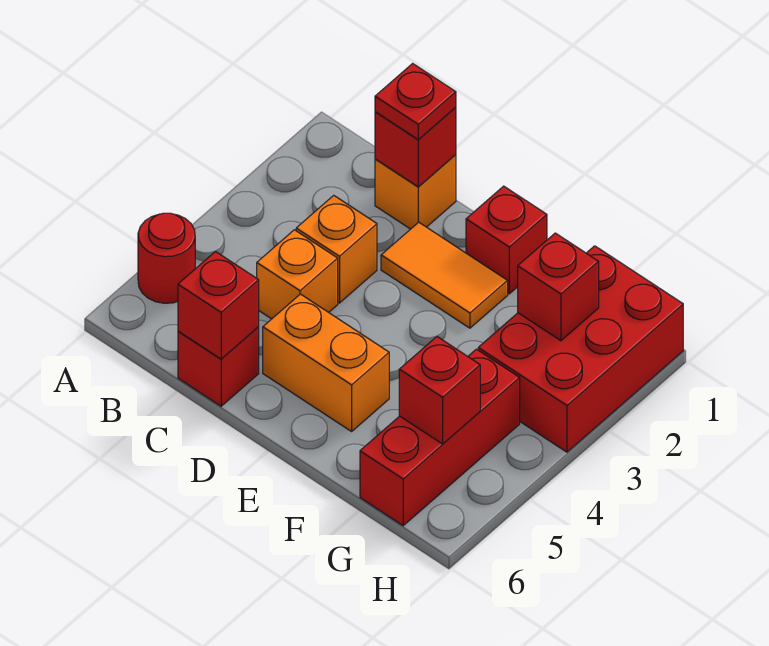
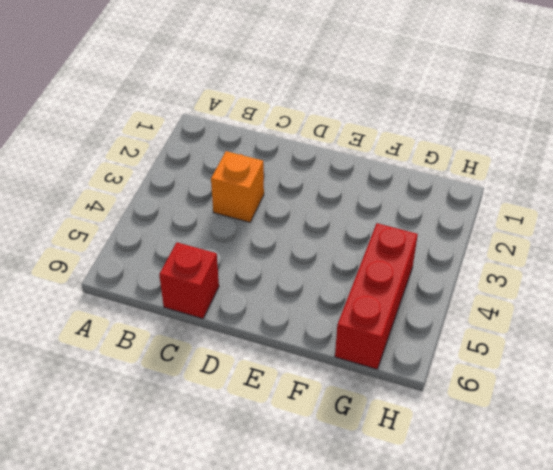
none -> red round brick A5 level 1
none -> orange brick C1 level 1
none -> orange brick C4 level 1

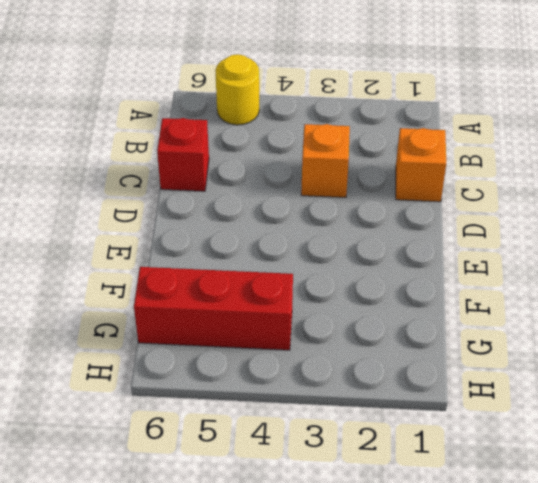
yellow round brick A5 level 1 -> red round brick A5 level 1
none -> orange brick C4 level 1
none -> orange tile D2:E2 level 1
none -> orange brick D5:E5 level 1

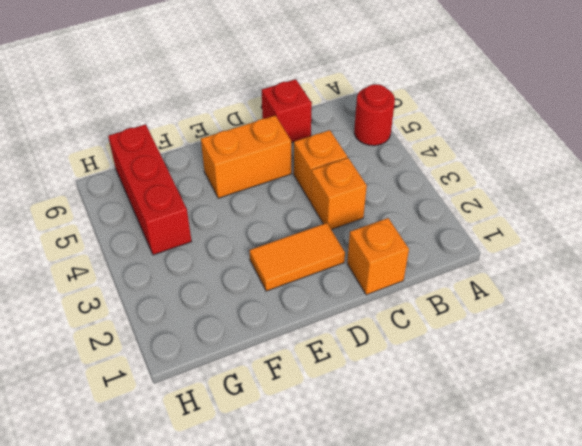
none -> red brick E1 level 1
none -> red brick G1:H3 level 1
none -> red brick C1 level 2

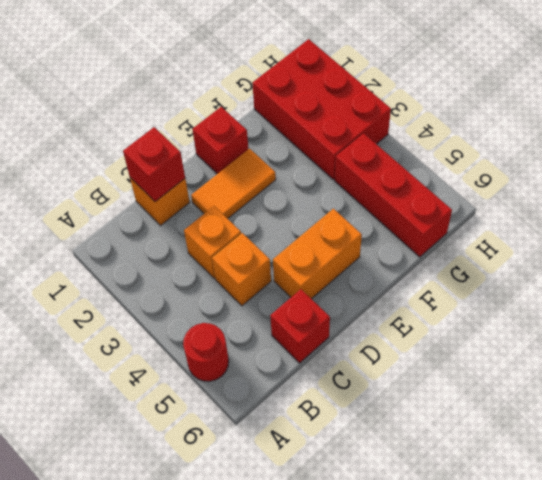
none -> red brick C6 level 2
none -> red brick G2 level 2
none -> red brick G5 level 2

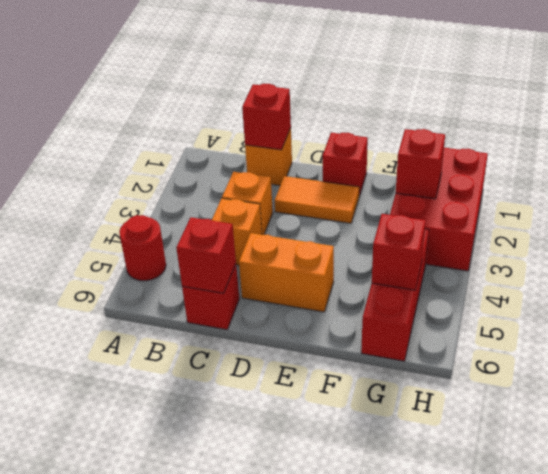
none -> red plate C1 level 3

